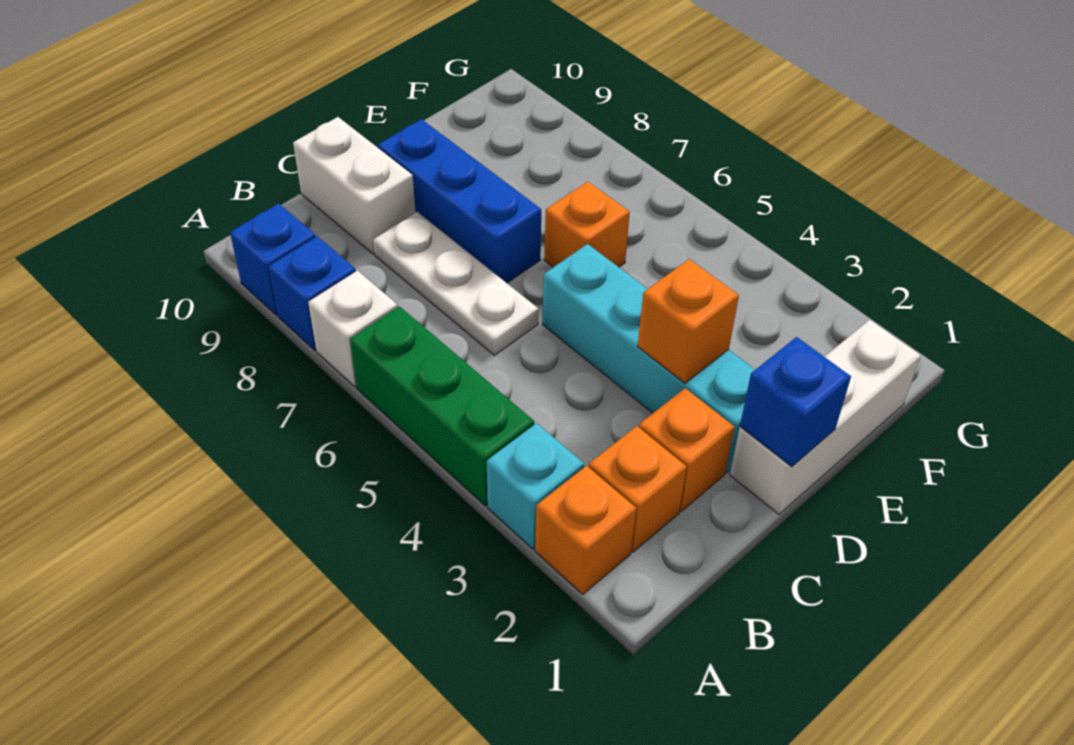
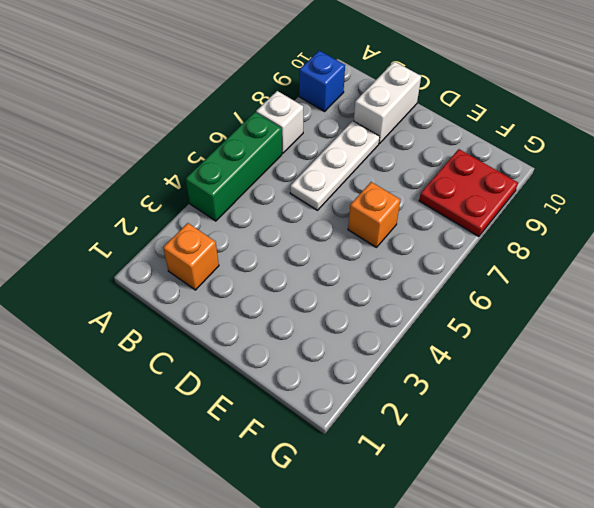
red plate F8:G9 level 1 -> none
none -> orange brick A2 level 1
none -> cyan brick A3 level 1
none -> blue brick A8 level 1

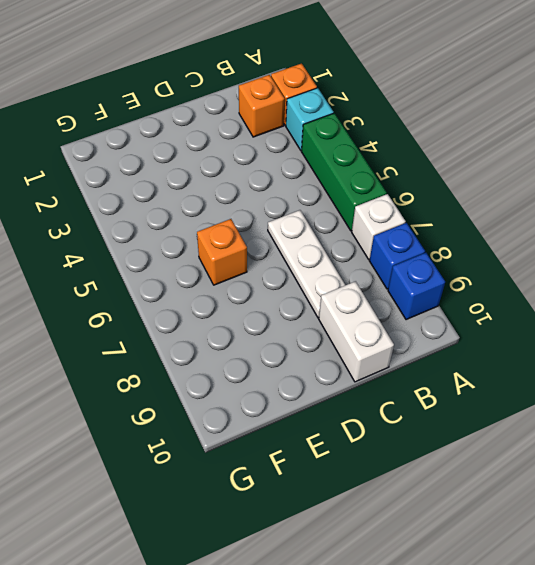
none -> orange brick C2 level 1
none -> white brick D1:F1 level 1
none -> cyan brick D2:D5 level 1

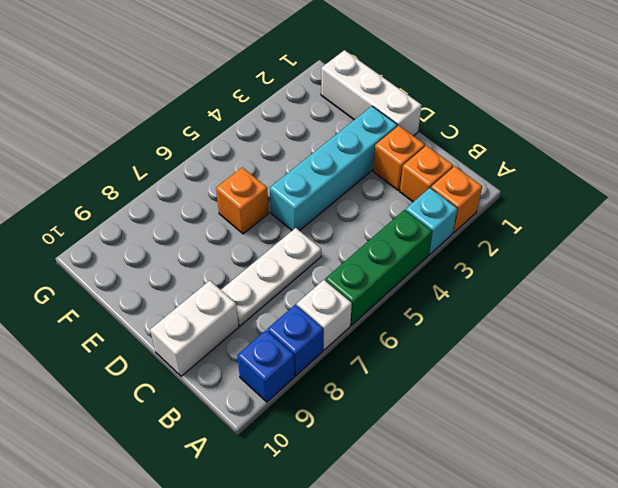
none -> blue brick D7:D9 level 1
none -> blue brick D1 level 2
none -> orange brick D3 level 2

